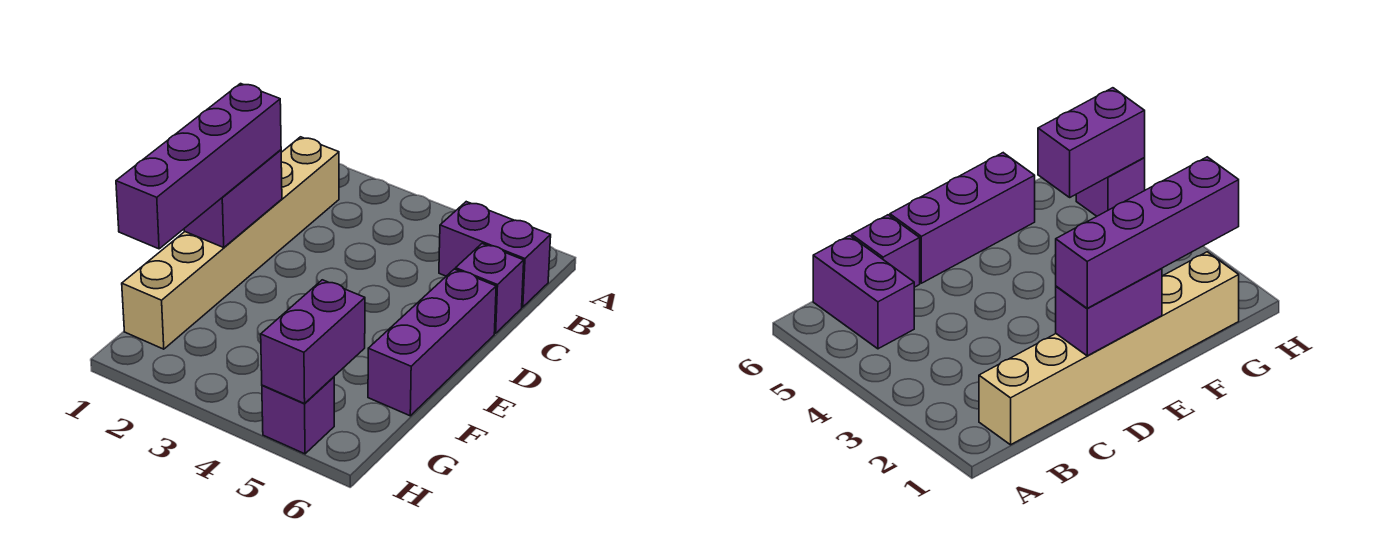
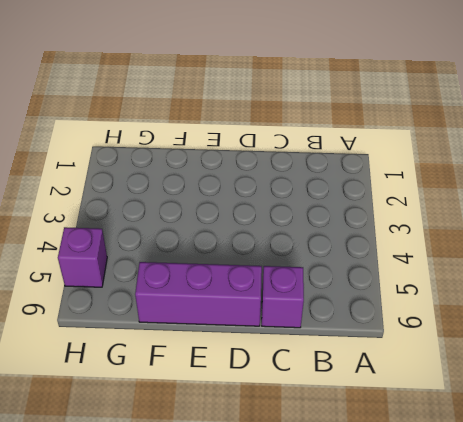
none -> tan brick B1:G1 level 1
none -> purple brick B5:B6 level 1

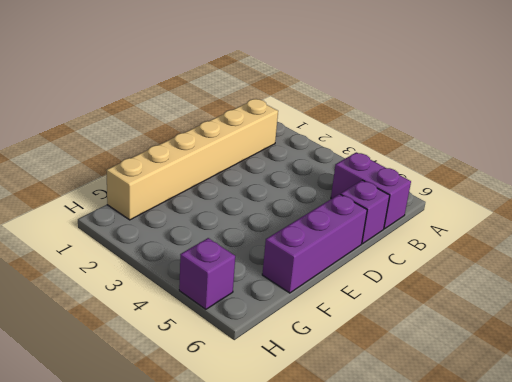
none -> purple brick D1:E1 level 2
none -> purple brick G5:H5 level 2

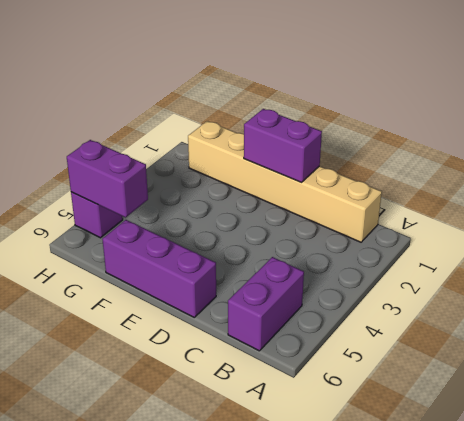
none -> purple brick C6 level 1
none -> purple brick D1:G1 level 3

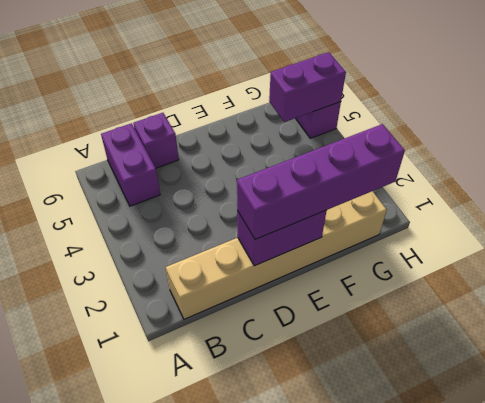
none -> purple brick D6:F6 level 1

